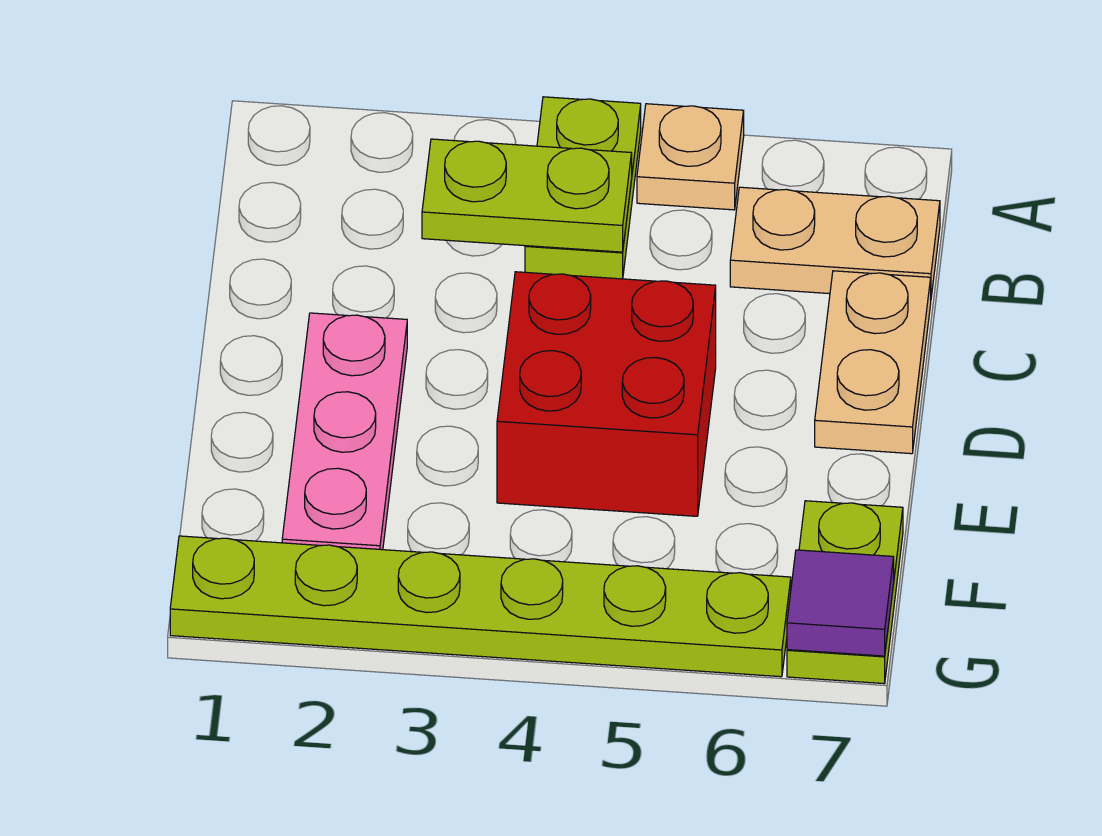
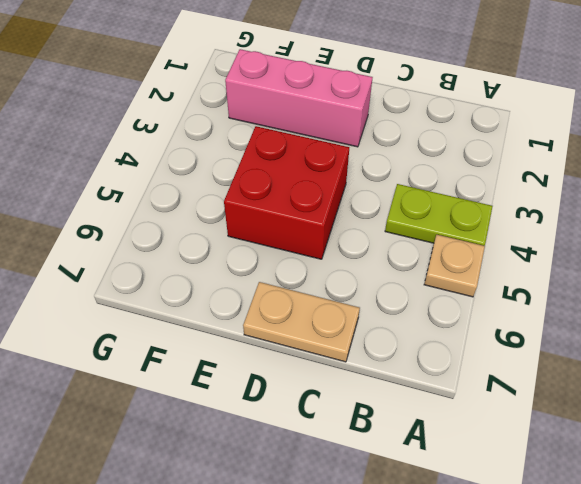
pink brick D2:F2 level 1 -> pink plate D2:F2 level 1
none -> tan plate B6:B7 level 1
none -> lime plate F7:G7 level 1

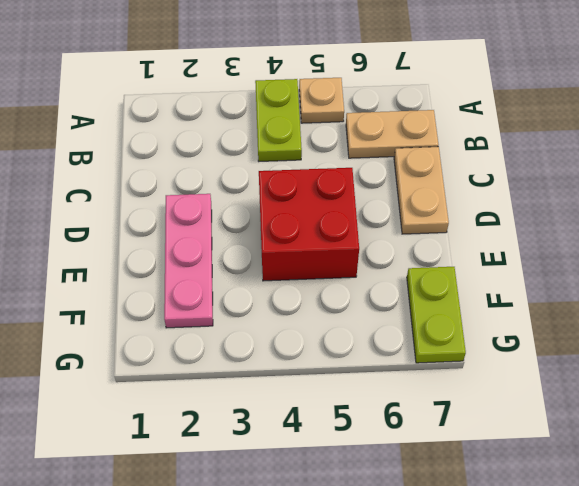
none -> lime plate G1:G6 level 1
none -> lime plate B3:B4 level 2

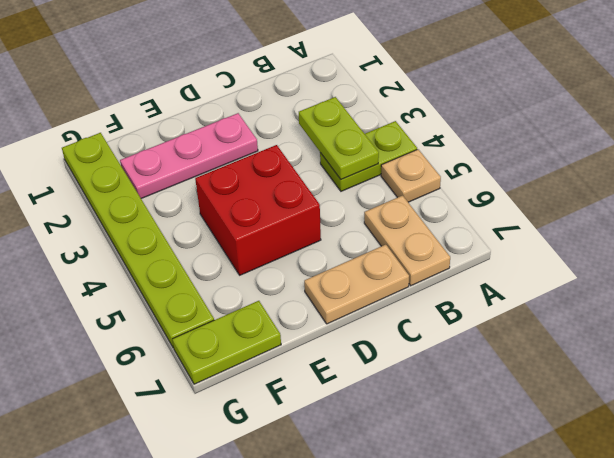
none -> purple tile G7 level 2

